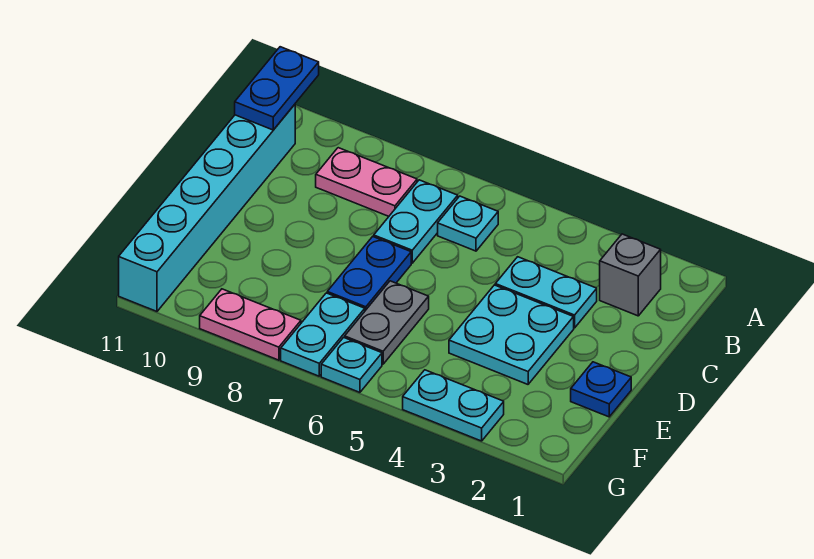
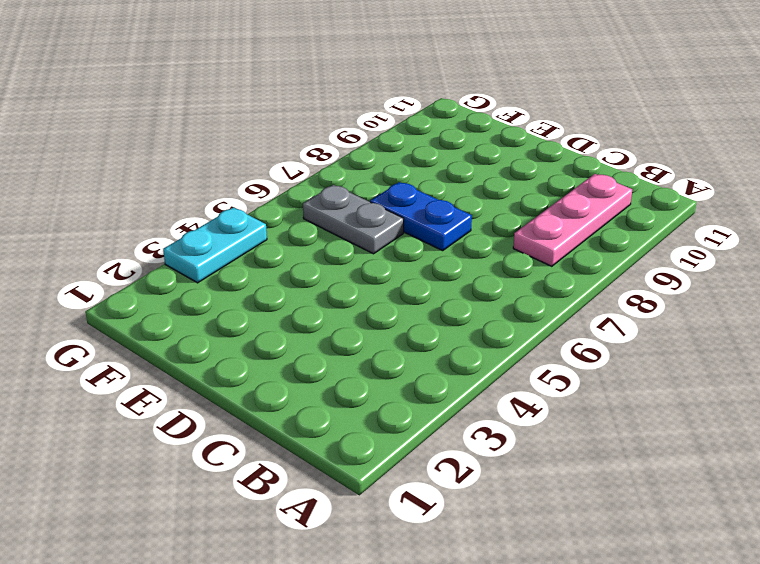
pink plate B8:B10 level 1 -> pink plate B8:B9 level 1
none -> grey brick B2 level 1
none -> cyan plate B6 level 1
none -> cyan plate B7:C7 level 1

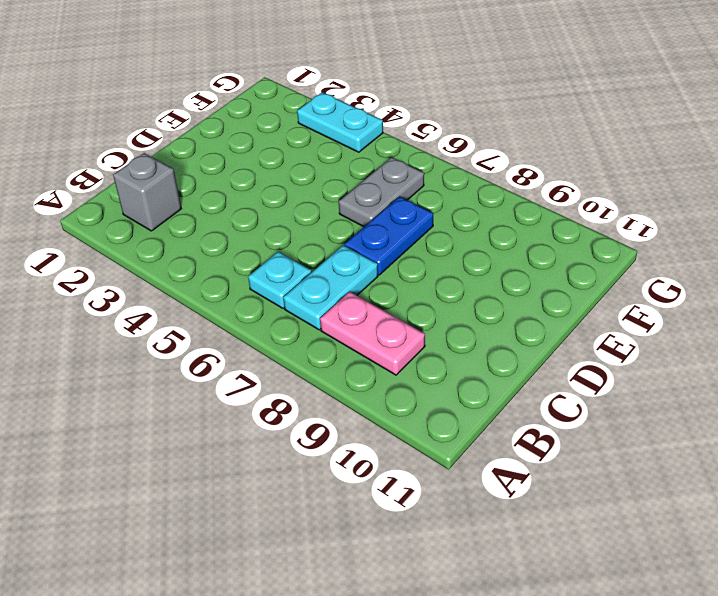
none -> cyan brick B11:G11 level 1
none -> cyan plate C3:C4 level 1
none -> cyan plate D3:E4 level 1

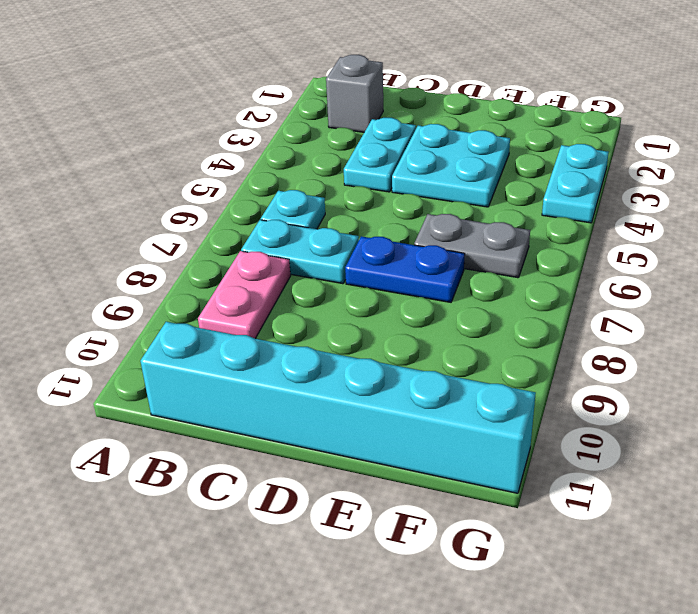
none -> blue plate E1 level 1
none -> cyan plate F7:G7 level 1
none -> cyan plate G6 level 1

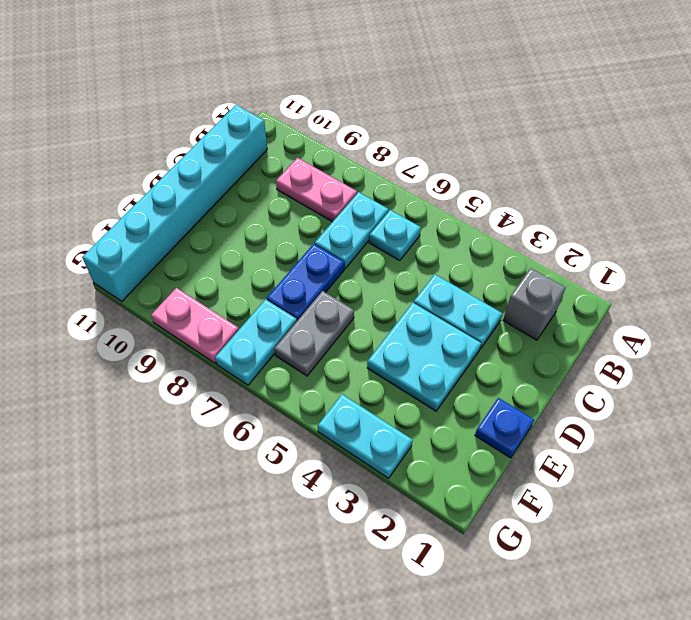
none -> cyan plate G6 level 1
none -> blue plate A11:B11 level 2

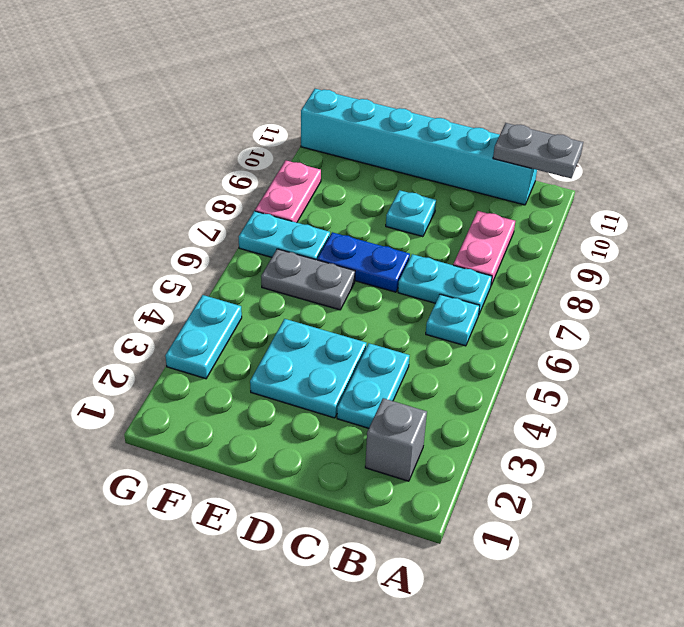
grey plate A11:B11 level 2 -> blue plate A11:B11 level 2
cyan plate D9 level 1 -> cyan plate G6 level 1
none -> blue plate E1 level 1

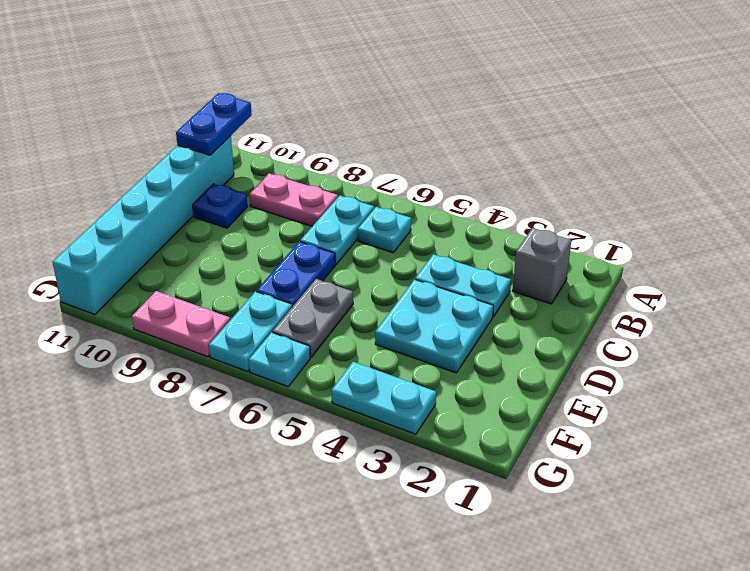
blue plate C10 level 1 -> blue plate E1 level 1

